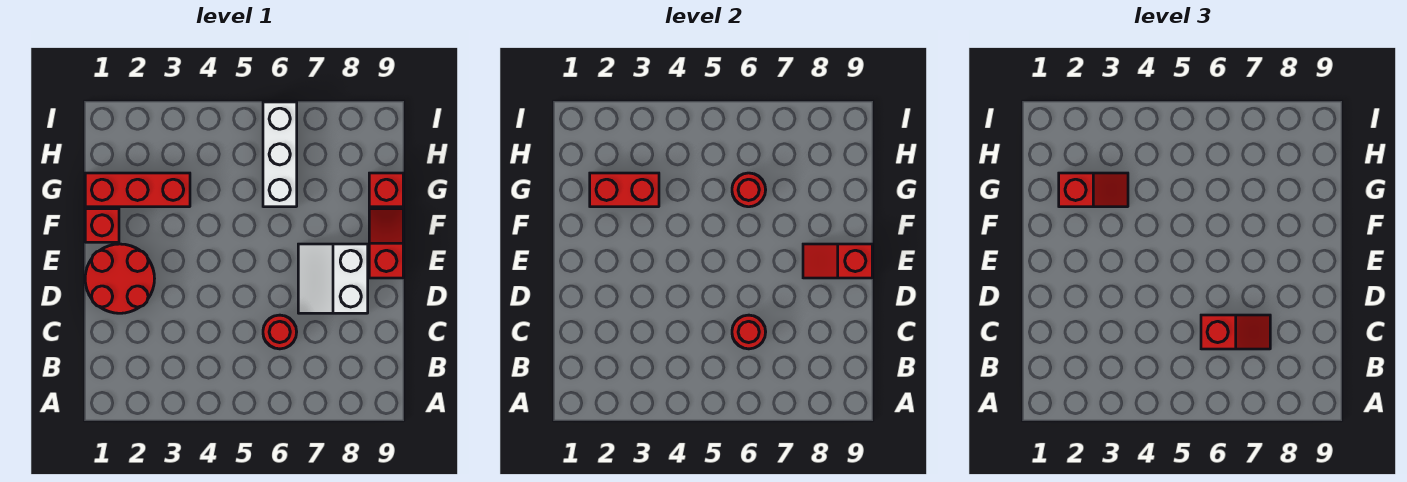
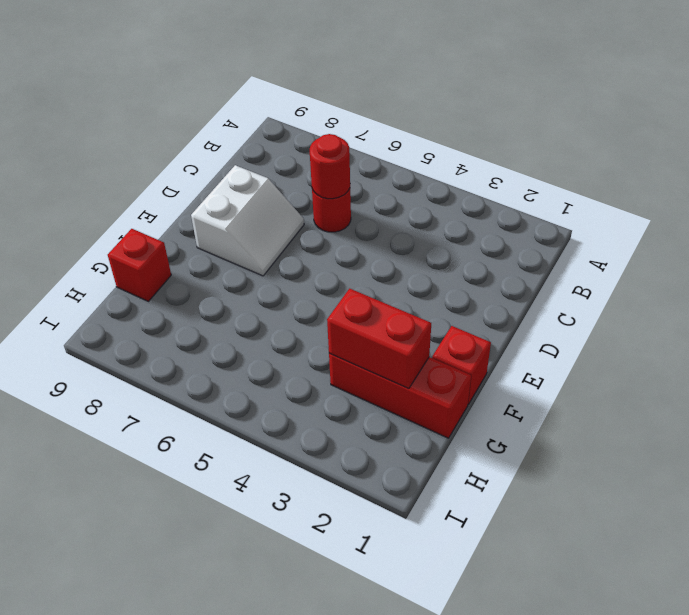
none -> red round brick D1:E2 level 1
none -> red slope E9:F9 level 1 top E
none -> white brick G6:I6 level 1

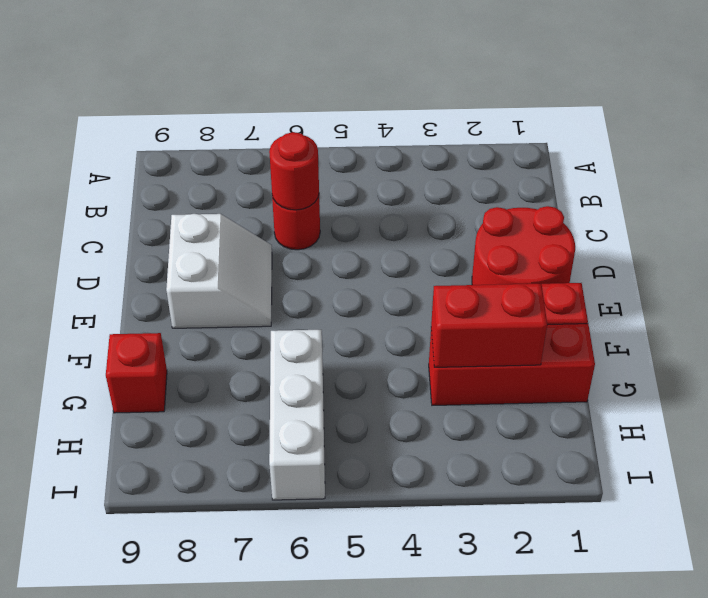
none -> red slope E9:F9 level 1 top E
none -> red slope E8:E9 level 2 top 9
none -> red round brick G6 level 2

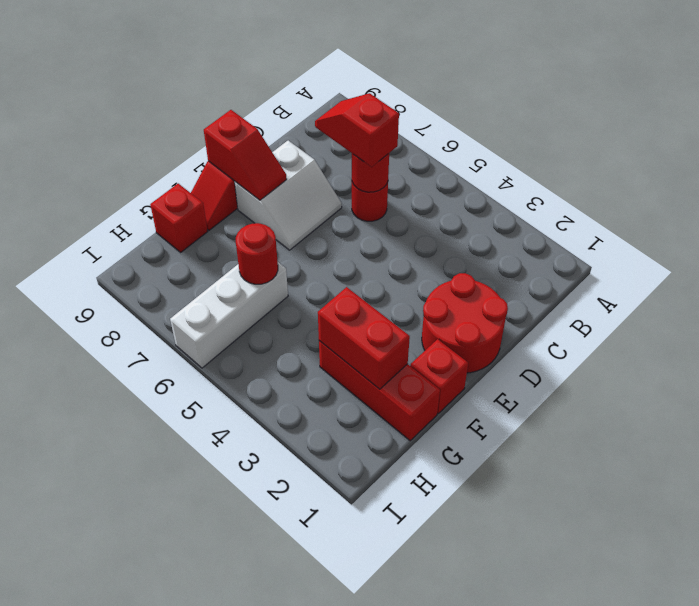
none -> red slope G2:G3 level 3 top 2

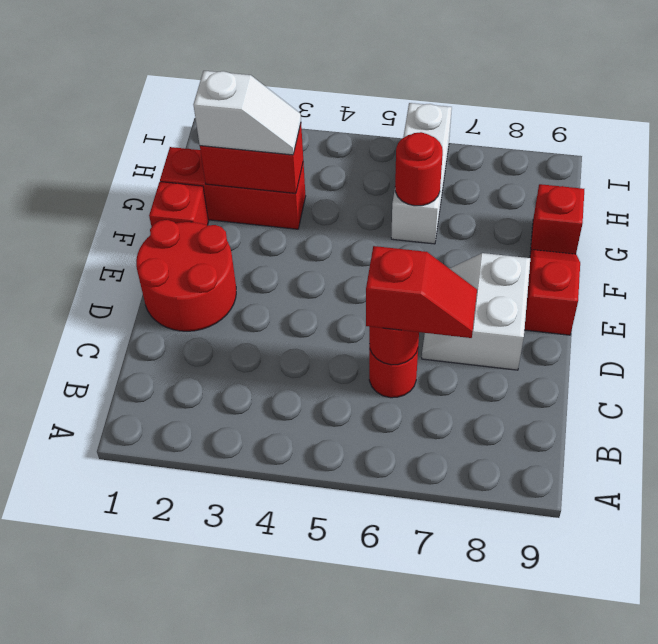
white slope G2:G3 level 3 top 2 -> red slope G2:G3 level 3 top 2
none -> red slope E8:E9 level 2 top 9

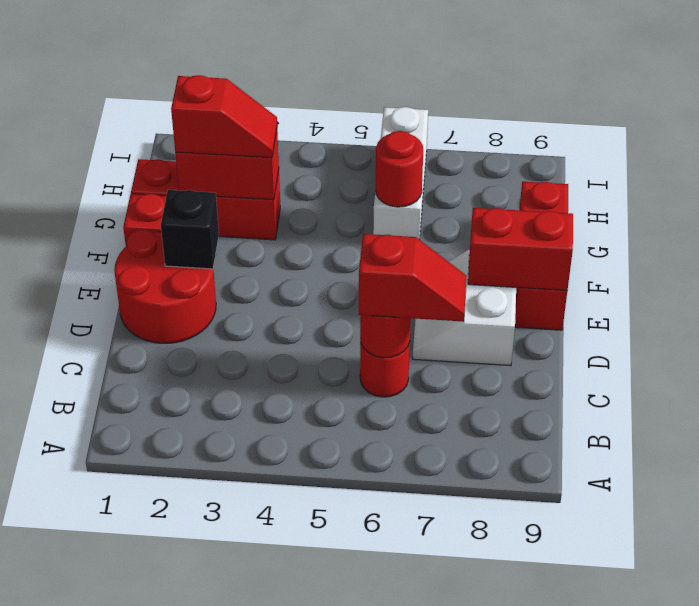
black brick E2 level 2 -> none
red brick E8:E9 level 2 -> red slope E8:E9 level 2 top 9

